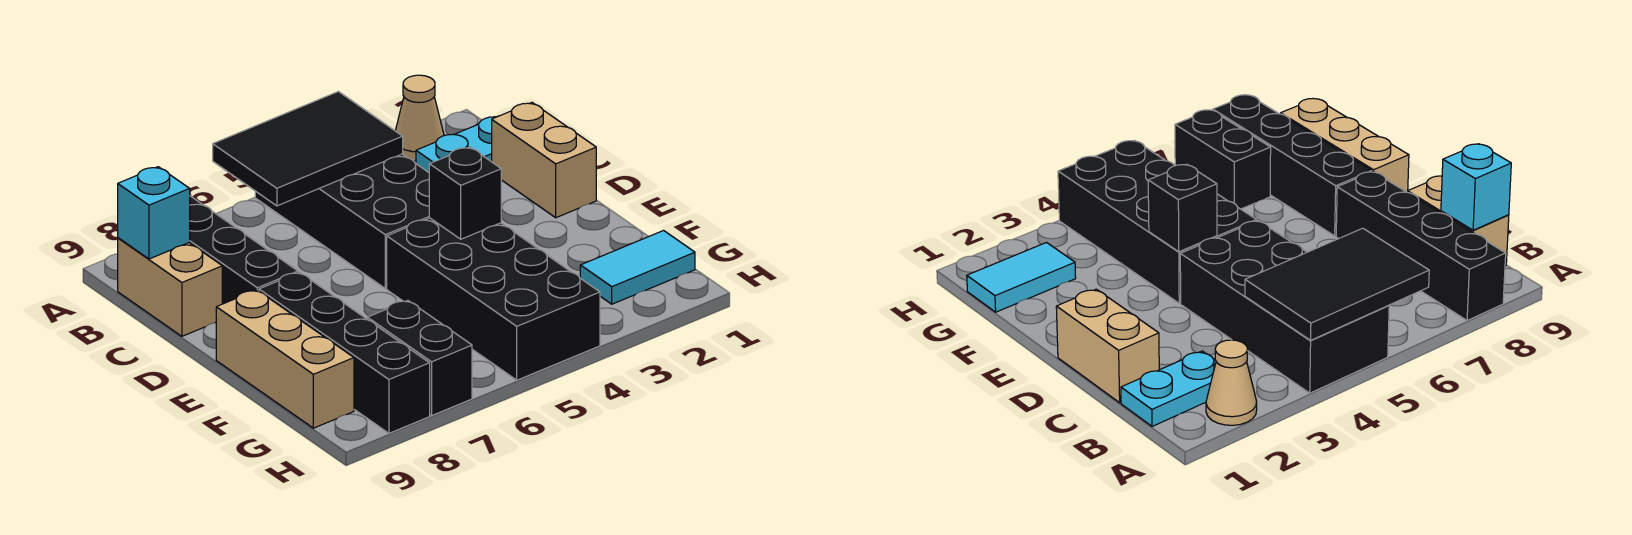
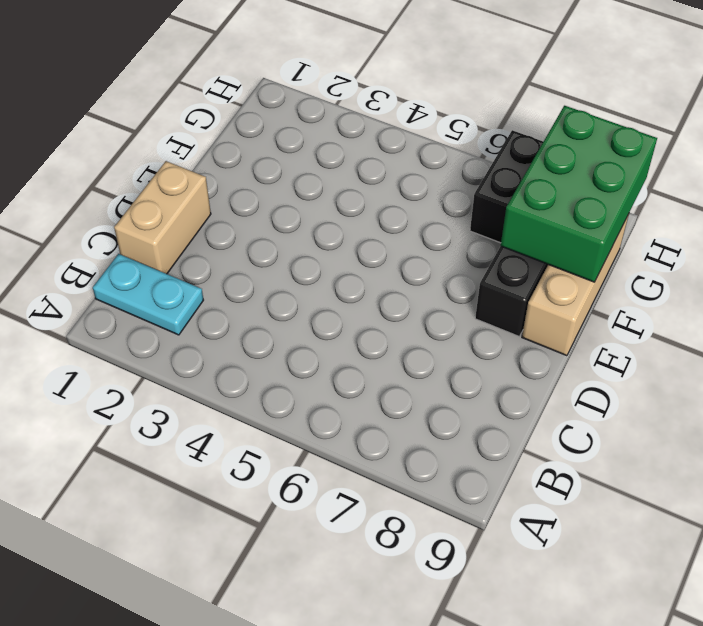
green brick F8:H9 level 2 -> none
none -> tan cone A2 level 1
none -> black brick A4:D5 level 1
none -> black brick A8:D8 level 1

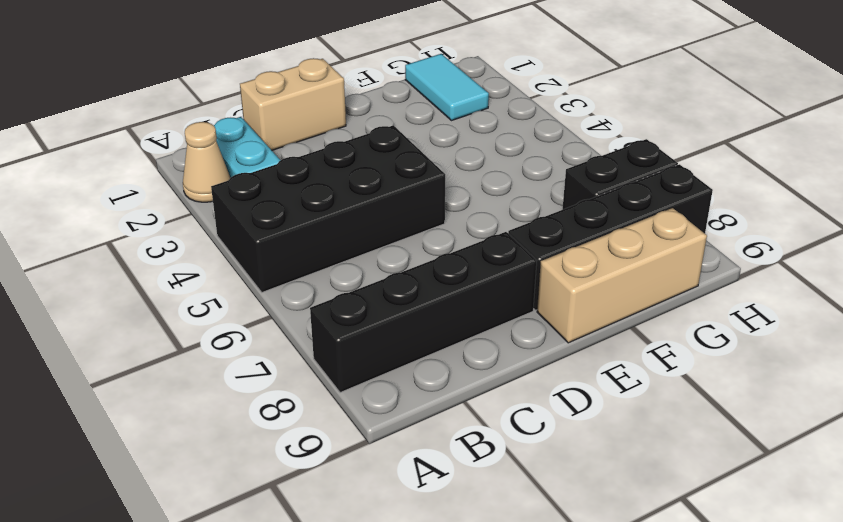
none -> tan brick B9:C9 level 1
none -> black brick E4:H5 level 1
none -> black tile A4:B6 level 2

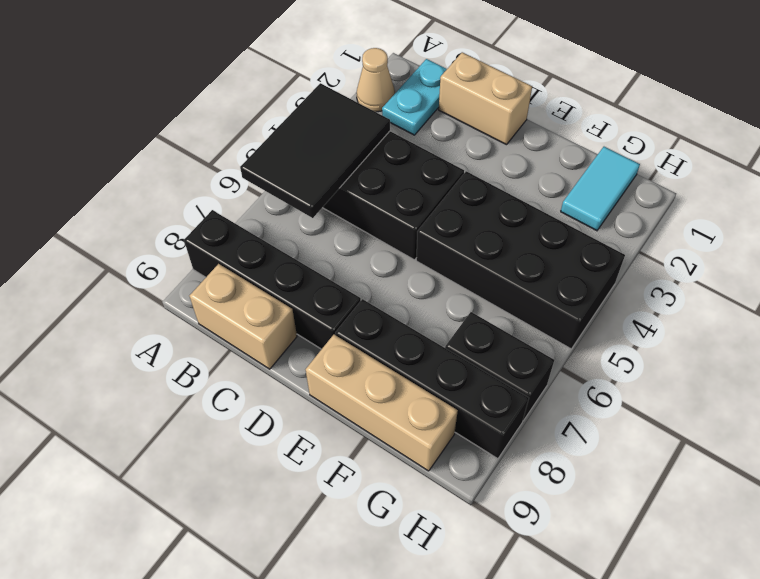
none -> cyan brick B9 level 2
none -> black brick E4 level 2

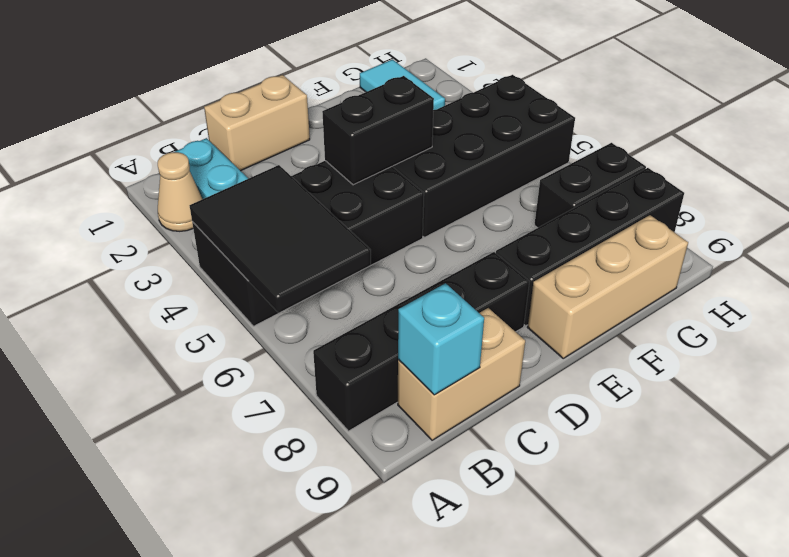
black brick D4:E4 level 2 -> black brick E4 level 2

